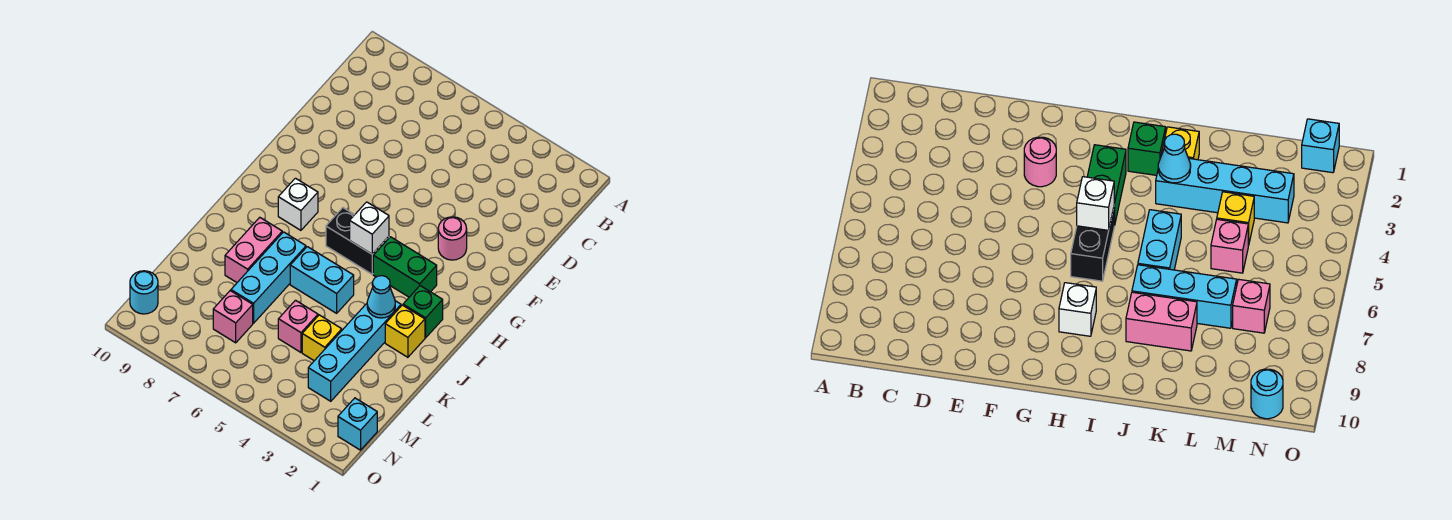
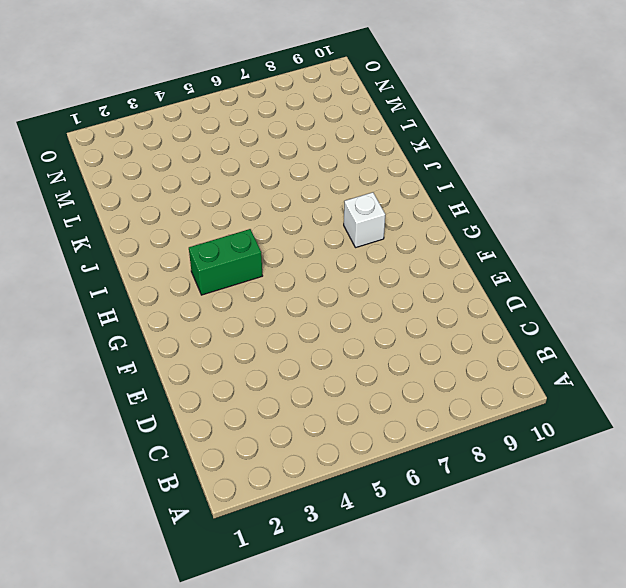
none -> pink round brick F3 level 1
none -> black brick H5:H6 level 1
none -> green brick I2 level 1

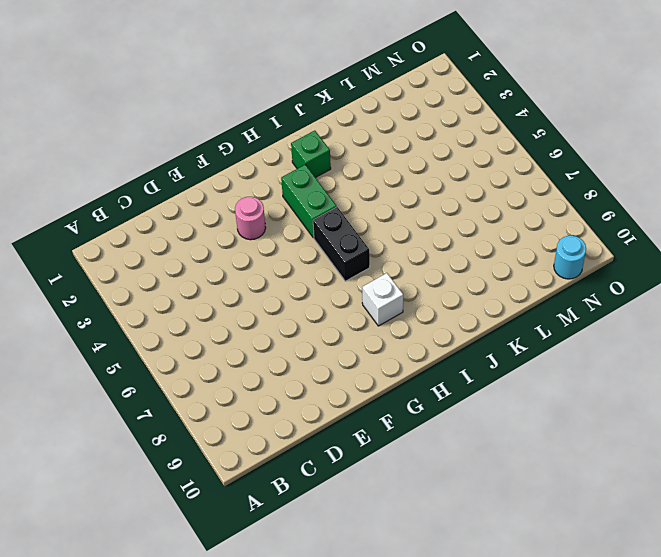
none -> yellow brick J2 level 1
none -> cyan brick J3:M3 level 1
none -> cyan brick J5:J6 level 1

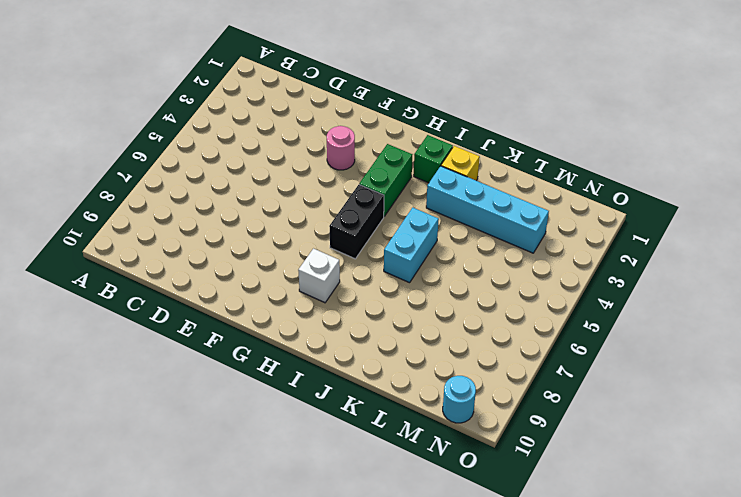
none -> cyan brick J7:L7 level 1
none -> pink brick J8:K8 level 1
none -> yellow brick L4 level 1

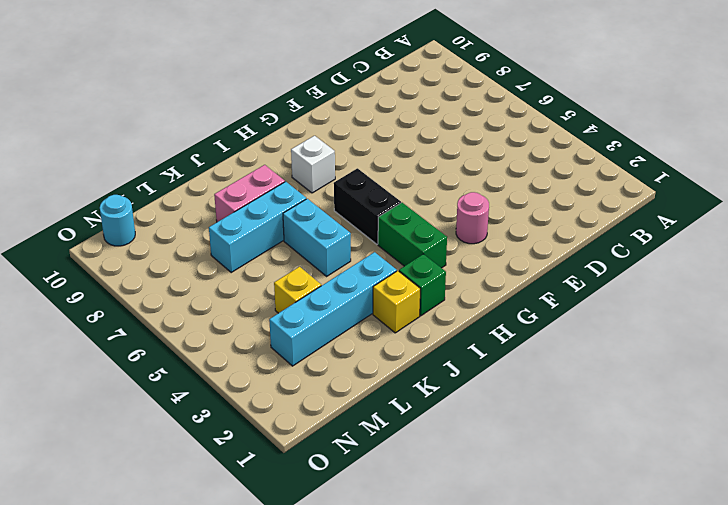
none -> pink brick L5 level 1
none -> pink brick M7 level 1
none -> cyan brick N1 level 1

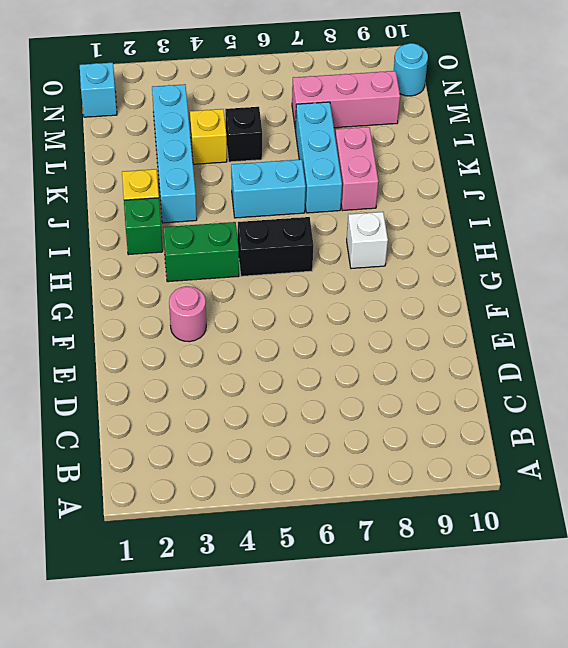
black brick L5 level 1 -> pink brick L5 level 1
pink brick M7:M9 level 1 -> pink brick M7 level 1
none -> white brick H5 level 2
none -> cyan cone J3 level 2

